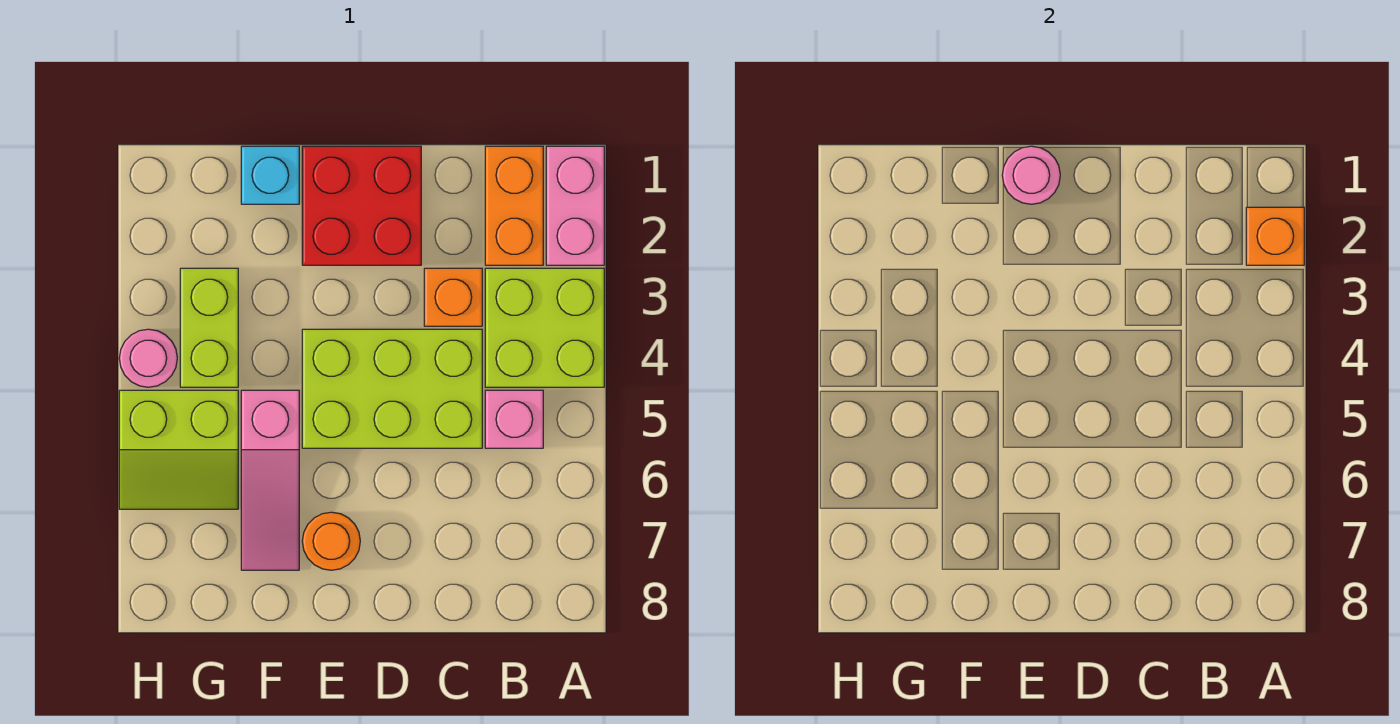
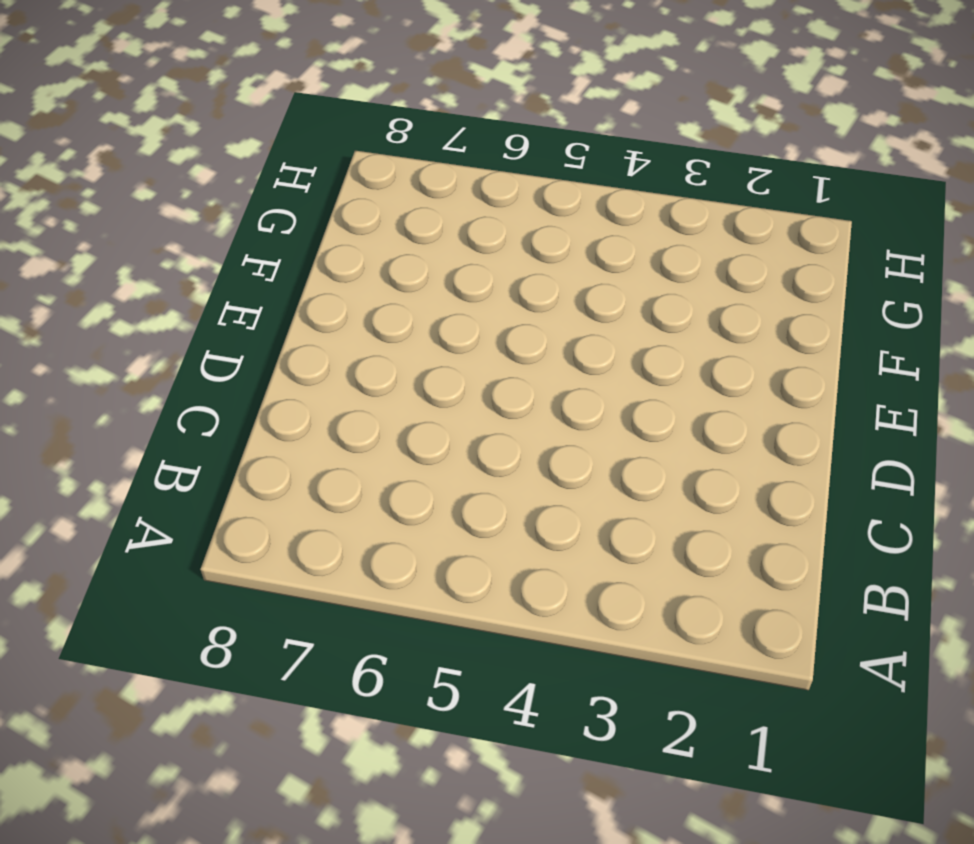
none -> pink brick A1:A2 level 1
none -> lime brick A3:B4 level 1
none -> orange brick B1:B2 level 1

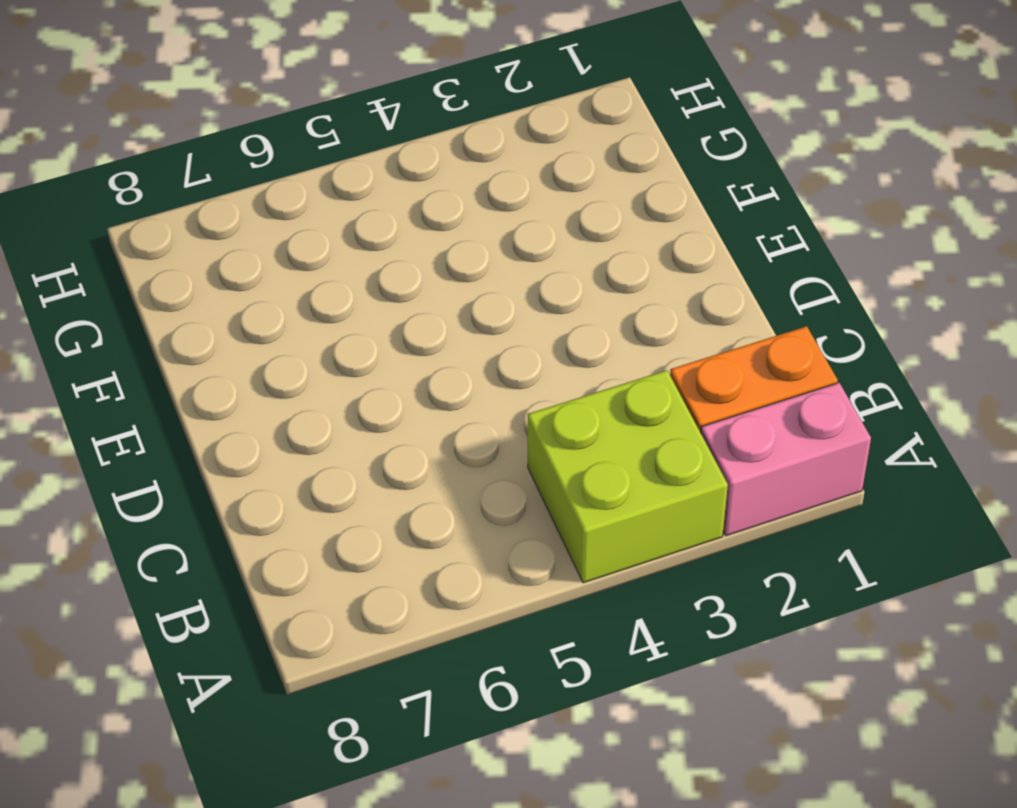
none -> pink brick B5 level 1
none -> orange brick C3 level 1
none -> lime brick C4:E5 level 1

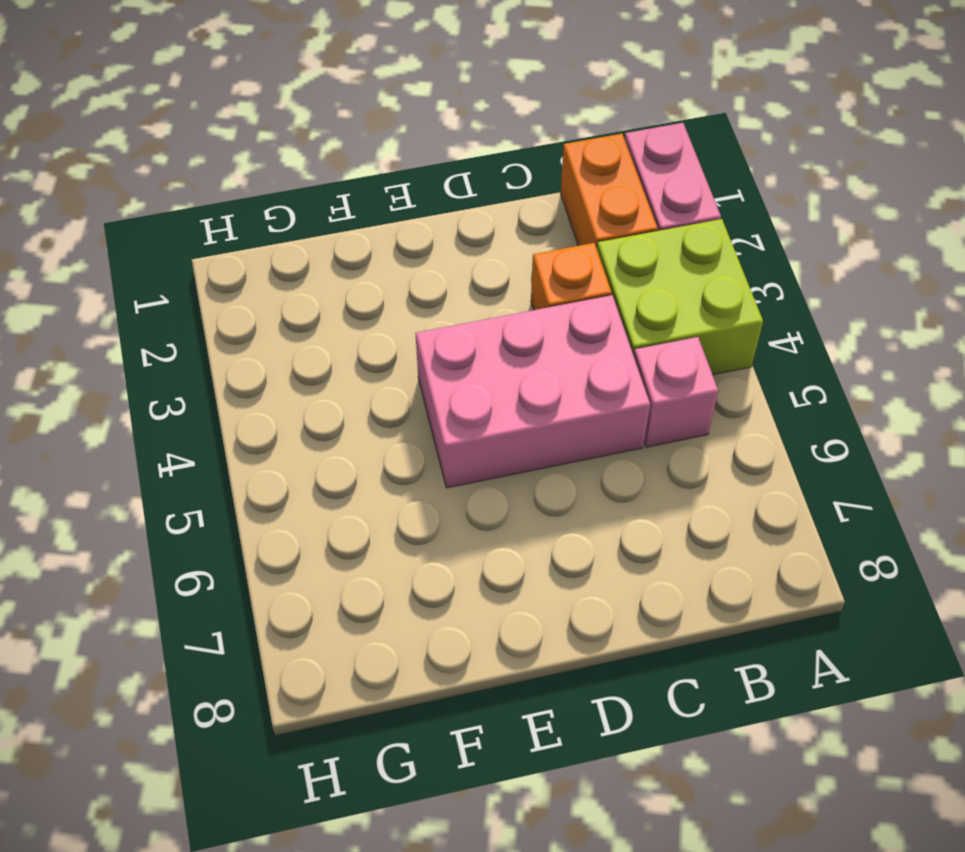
pink brick C4:E5 level 1 -> lime brick C4:E5 level 1
none -> red brick D1:E2 level 1
none -> orange round brick E7 level 1
none -> cyan brick F1 level 1

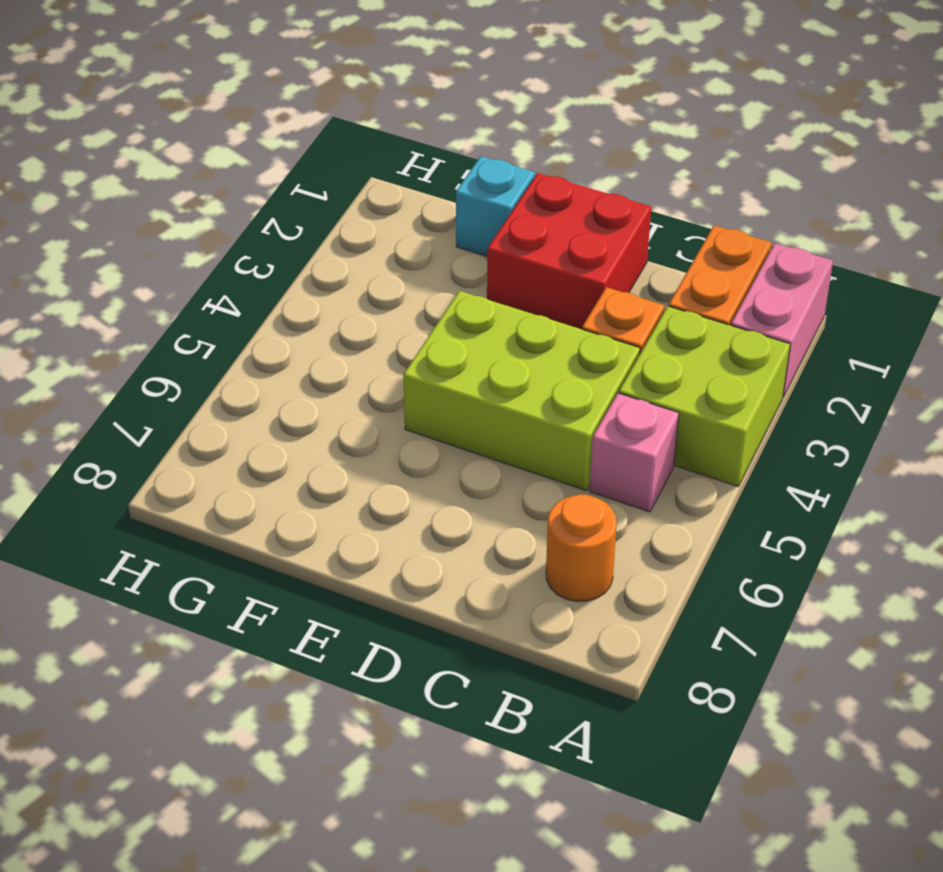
orange round brick B7 level 1 -> orange round brick E7 level 1
none -> pink slope F5:F7 level 1 top 5
none -> lime brick G3:G4 level 1
none -> lime slope G5:H6 level 1 top 5

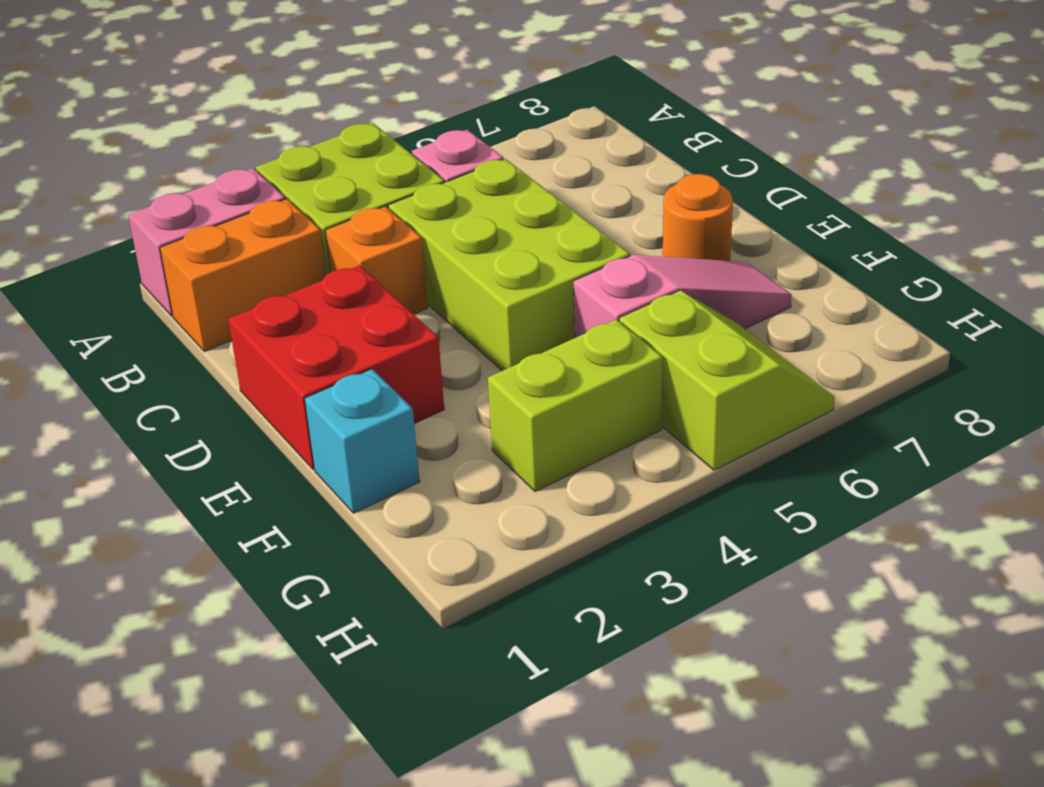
none -> pink round brick H4 level 1
none -> orange brick A2 level 2
none -> pink round brick E1 level 2

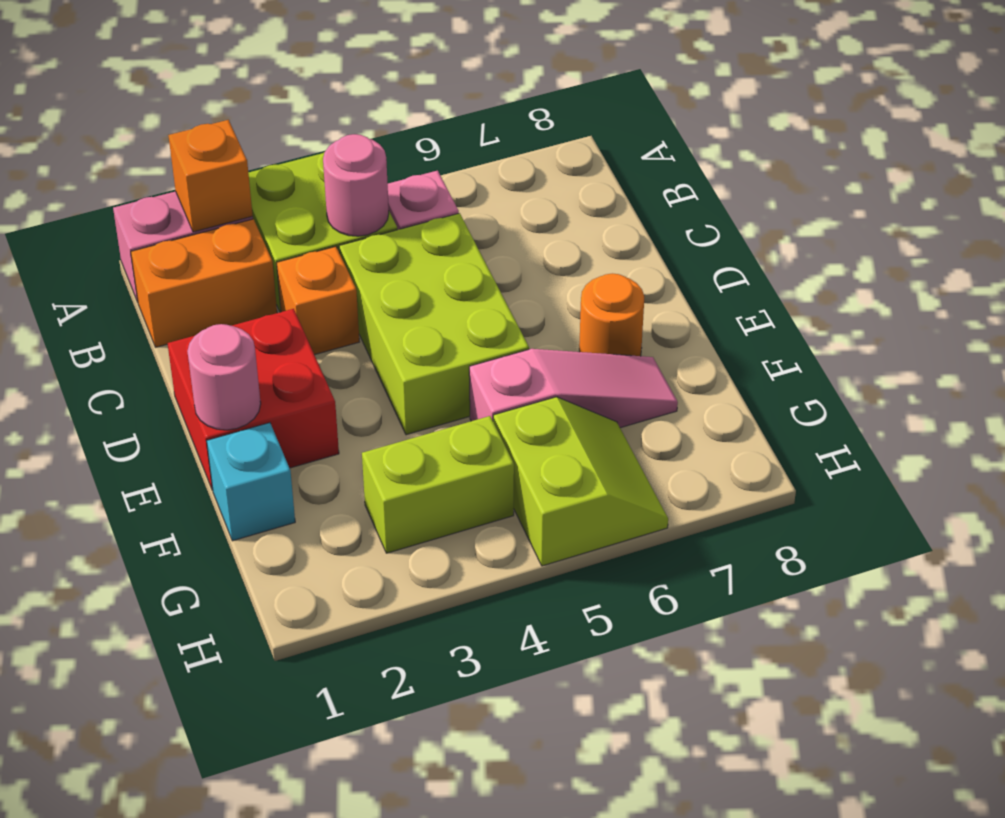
pink round brick B4 level 2 -> pink round brick H4 level 1

